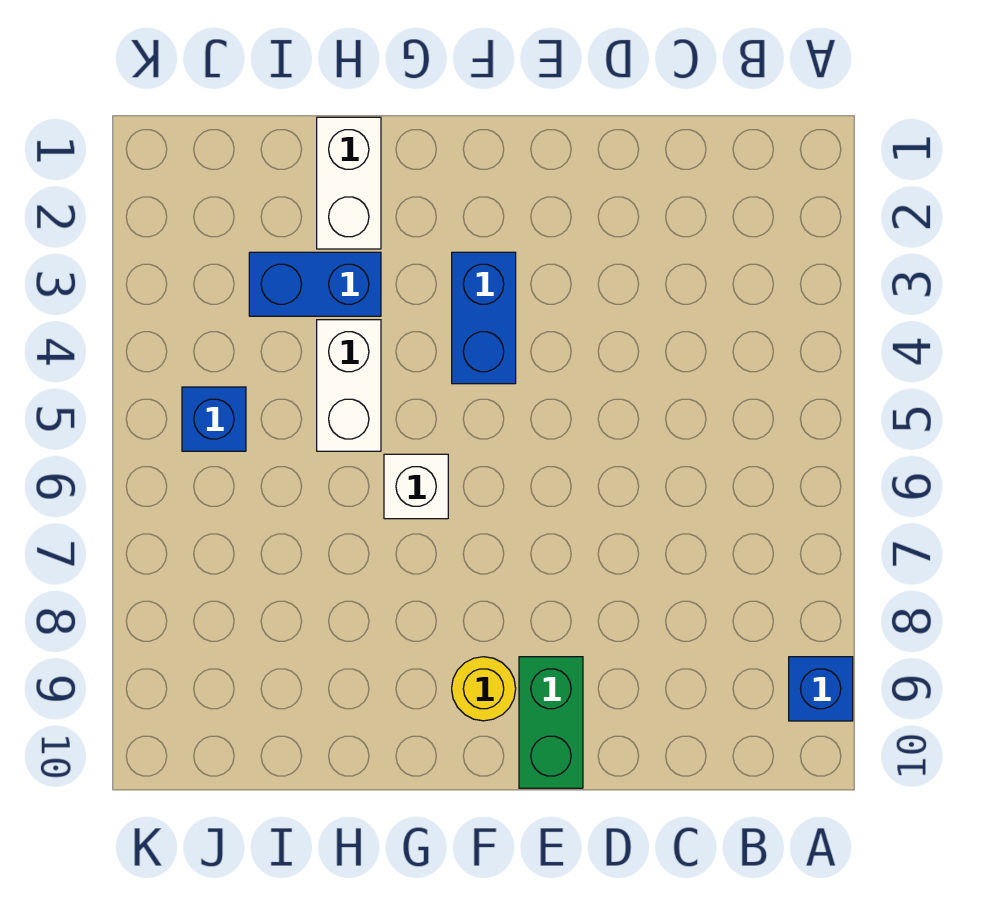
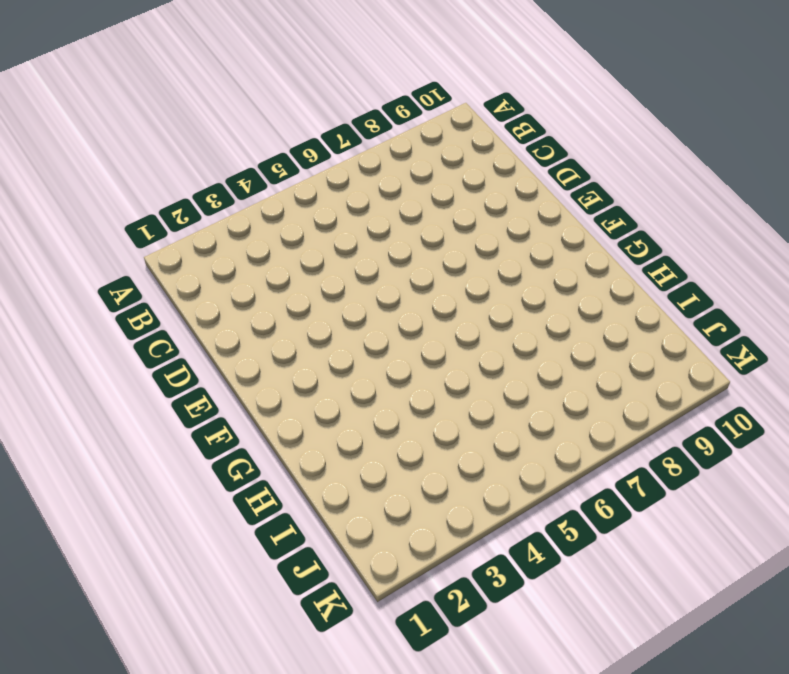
none -> blue brick A9 level 1
none -> green brick E9:E10 level 1

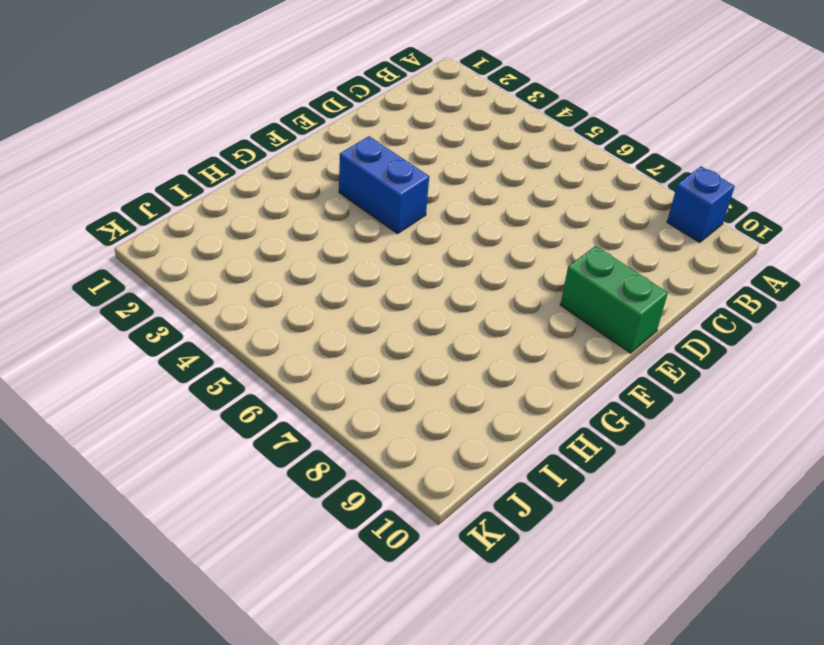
none -> yellow round brick F9 level 1
none -> white brick G6 level 1

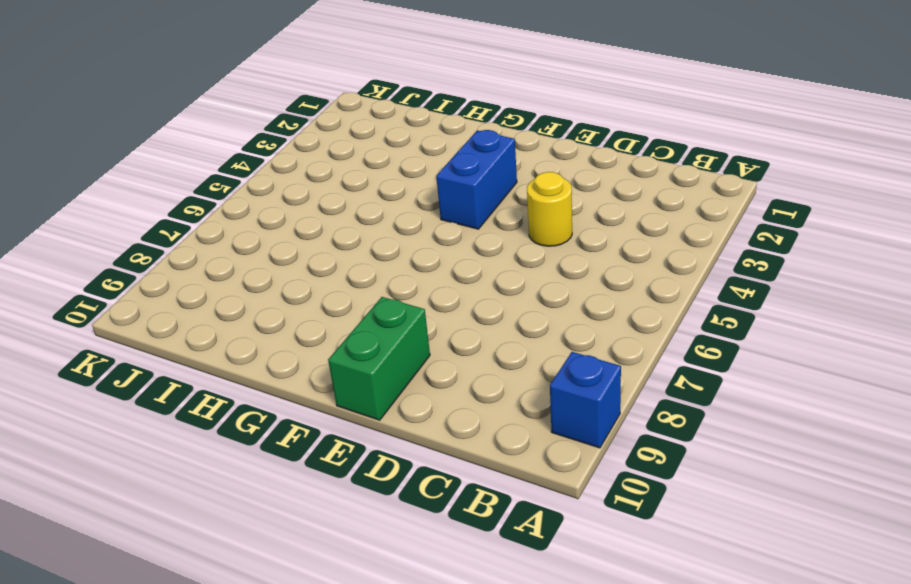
yellow round brick D4 level 1 -> yellow round brick F9 level 1
none -> white brick G6 level 1
none -> white brick H1:H2 level 1

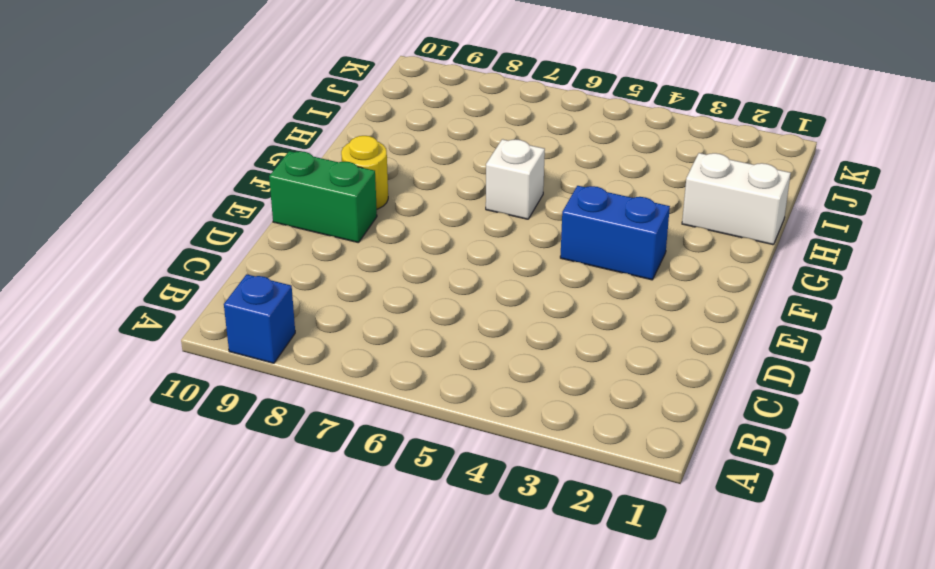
none -> blue brick H3:I3 level 1
none -> white brick H4:H5 level 1

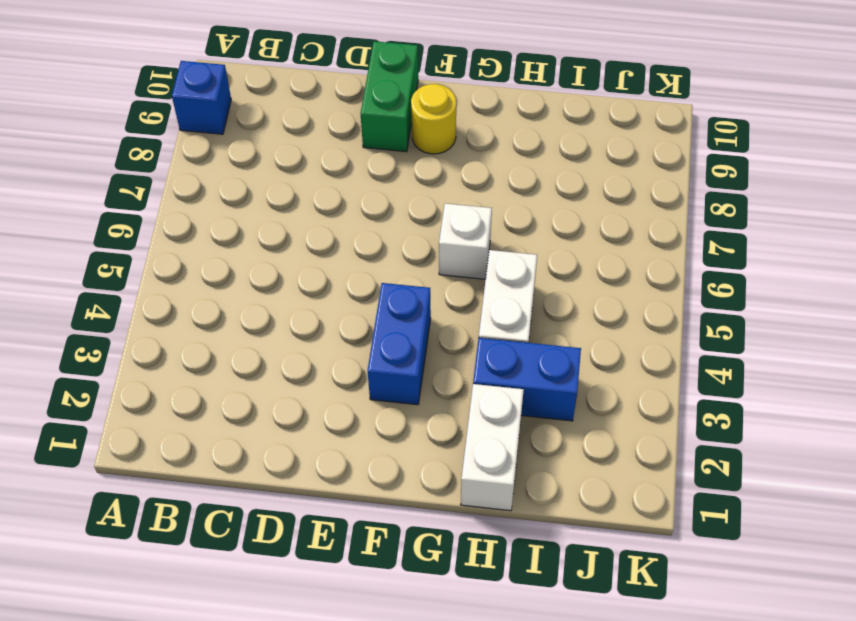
none -> blue brick J5 level 1

